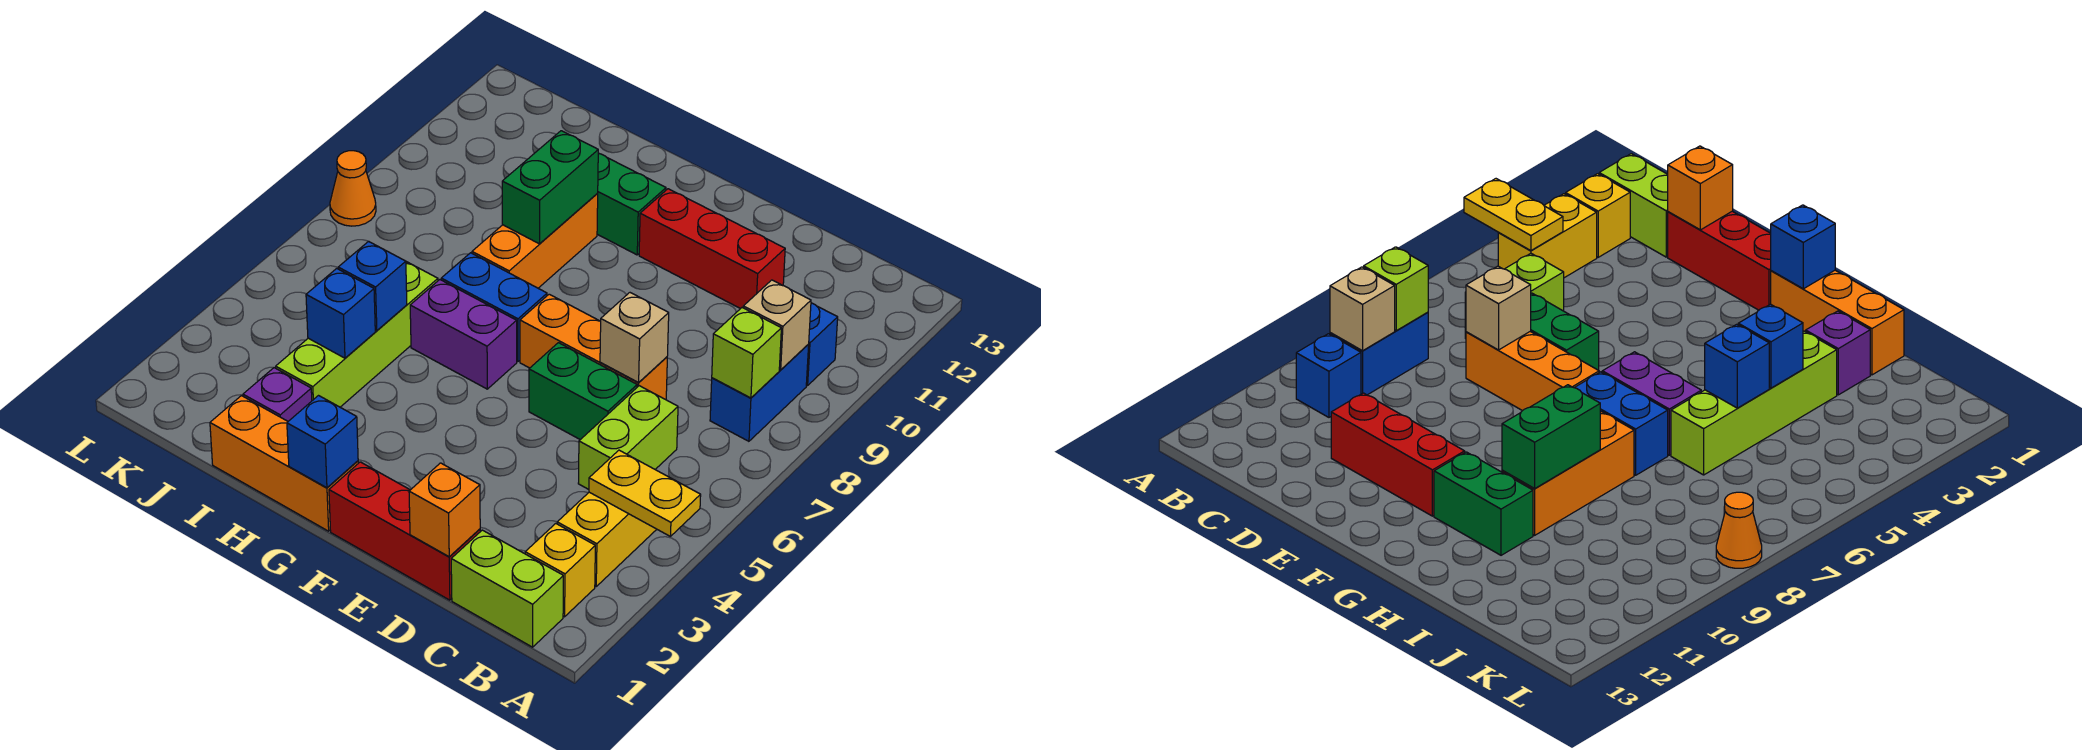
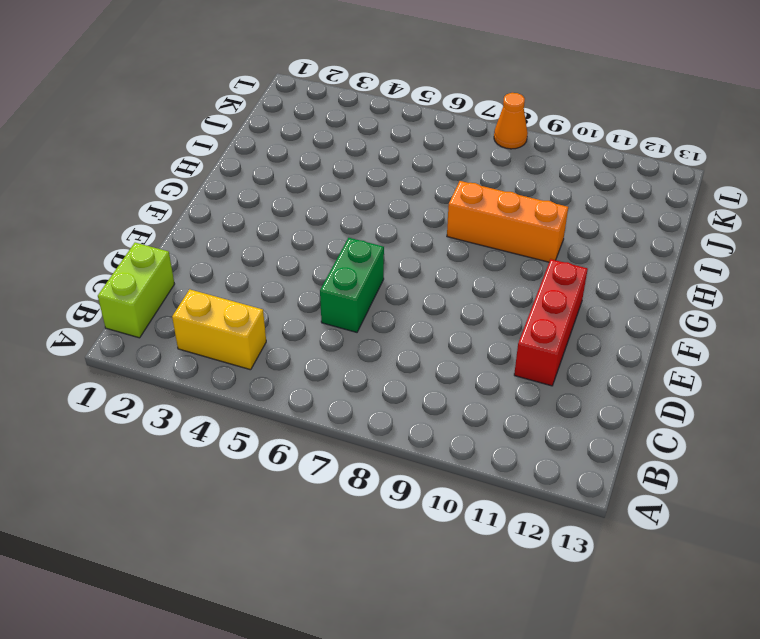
none -> yellow brick B2 level 1
none -> blue brick B8:B9 level 1
none -> blue brick B10 level 1

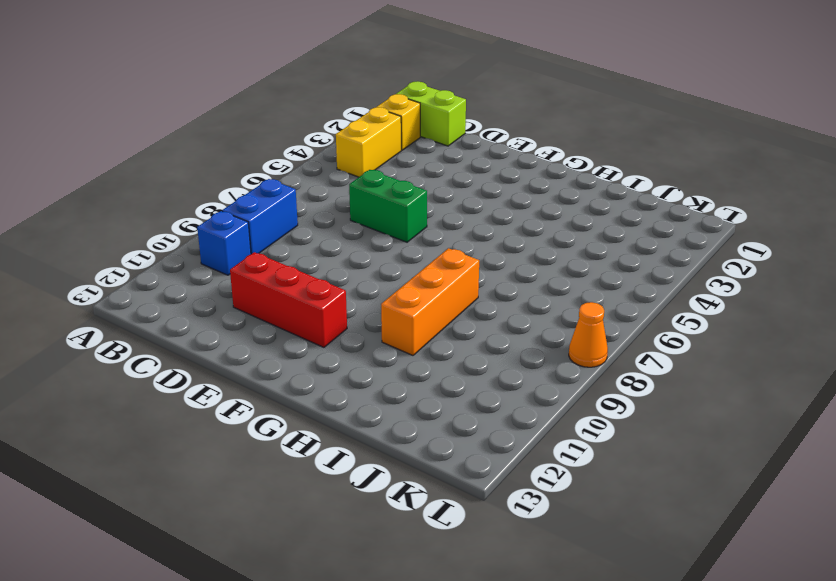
none -> lime brick C5:C6 level 1
none -> red brick D1:F1 level 1
none -> orange brick D7:F7 level 1

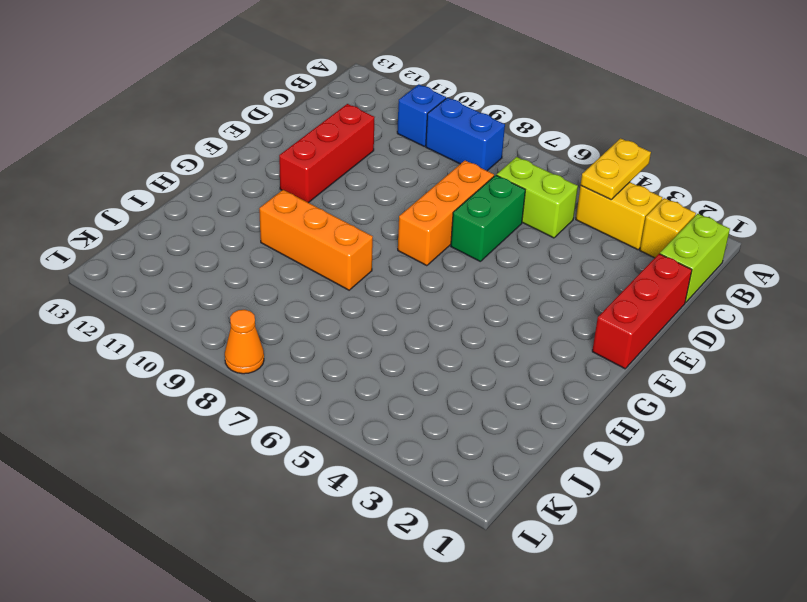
none -> orange brick G1:I1 level 1
none -> purple brick G6:H6 level 1
none -> blue brick G7:H7 level 1

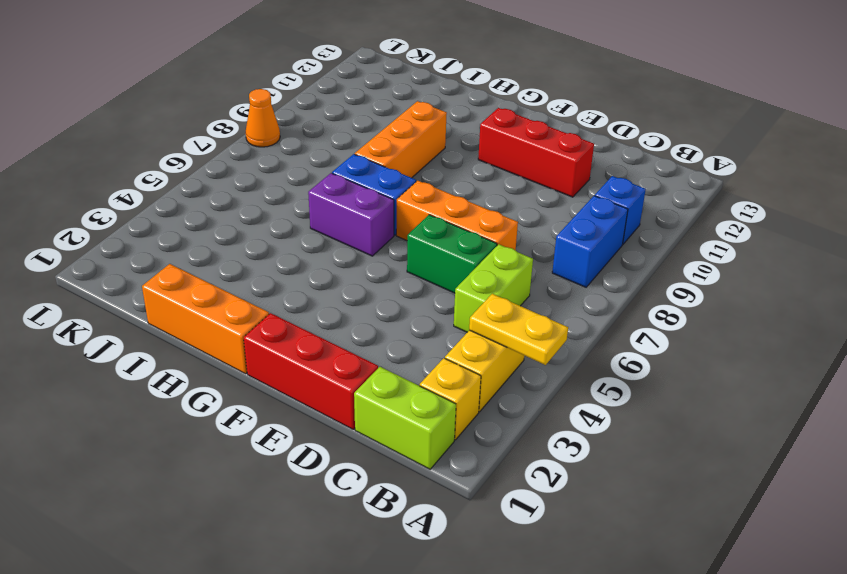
none -> green brick G11:H11 level 1
none -> purple brick I2 level 1
none -> lime brick I3:I6 level 1

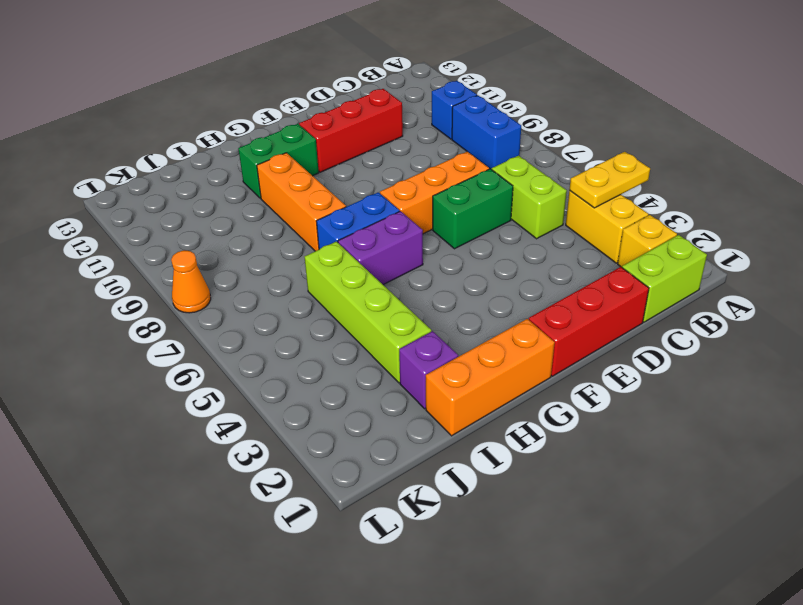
none -> lime brick B8 level 2
none -> tan brick B9 level 2
none -> orange brick D1 level 2

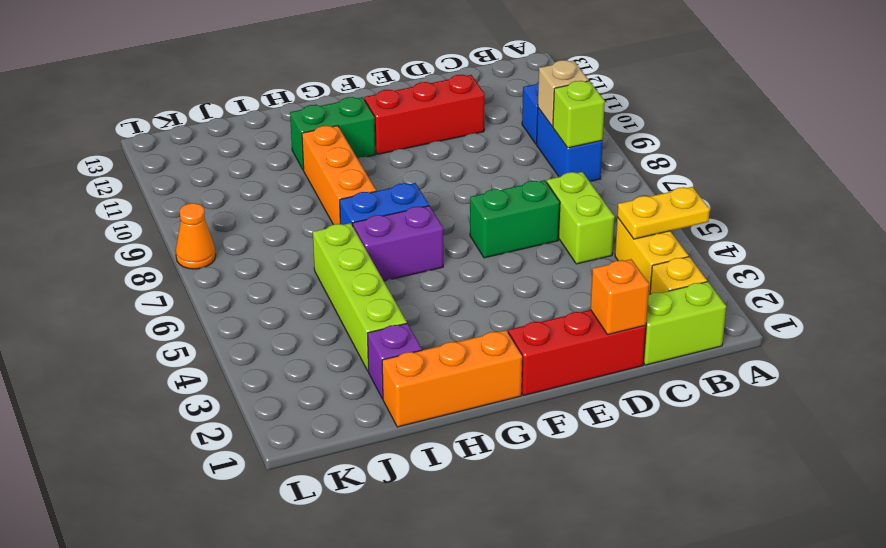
none -> orange brick D7:F7 level 1
none -> tan brick D7 level 2
none -> blue brick G1 level 2

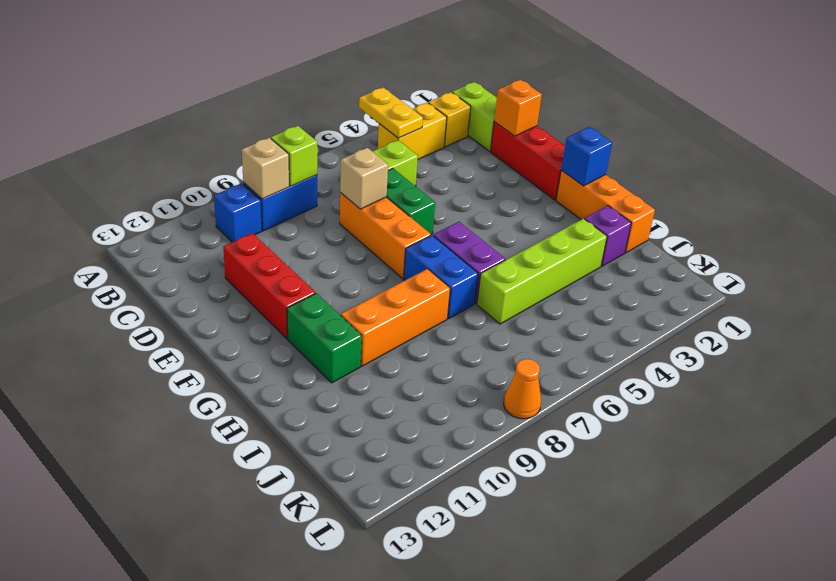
none -> green brick H9:H10 level 2
none -> blue brick I4 level 2
none -> blue brick I5 level 2

